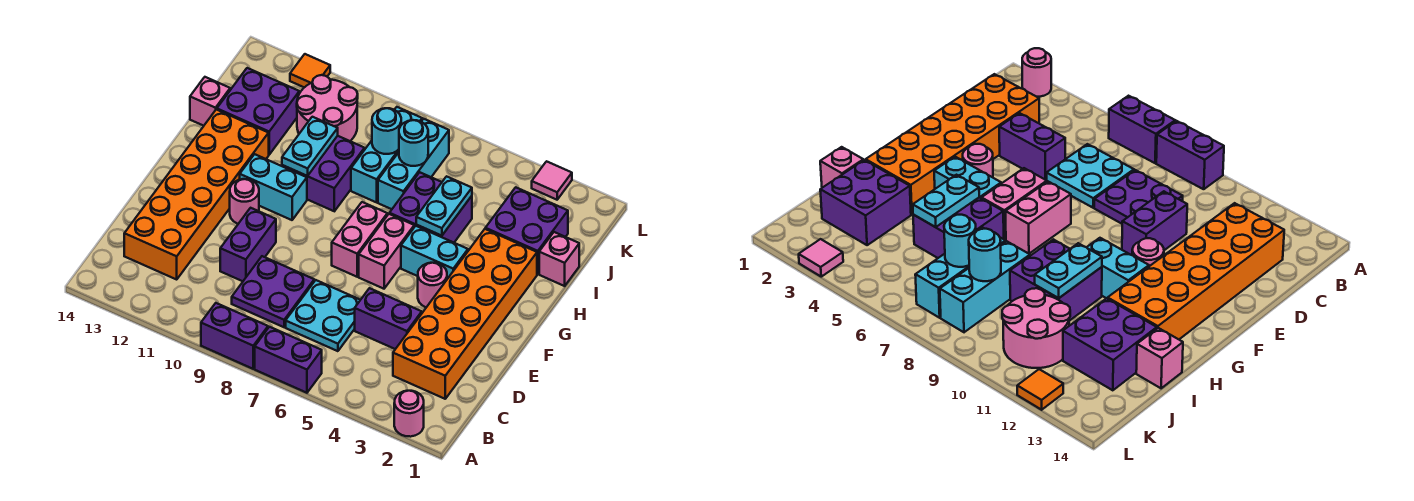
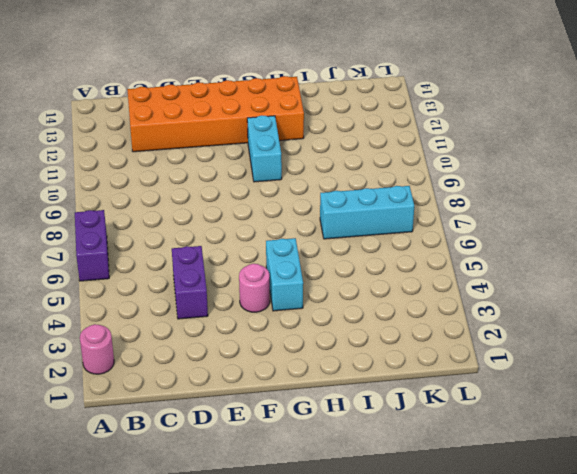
none -> purple brick A8:A9 level 1
none -> orange brick C2:H3 level 1
none -> cyan plate C6:D7 level 1
none -> purple plate C8:D9 level 1

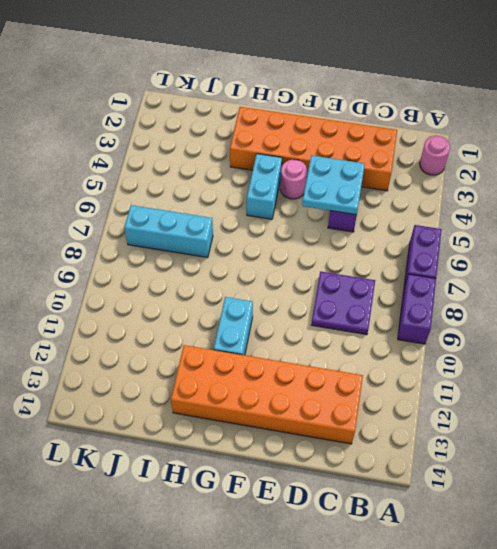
cyan plate D4:E5 level 2 -> cyan plate C6:D7 level 1
none -> purple brick D10:E10 level 1
none -> pink brick F6:G6 level 1
none -> pink brick F7:G7 level 1
none -> pink round brick F11 level 1

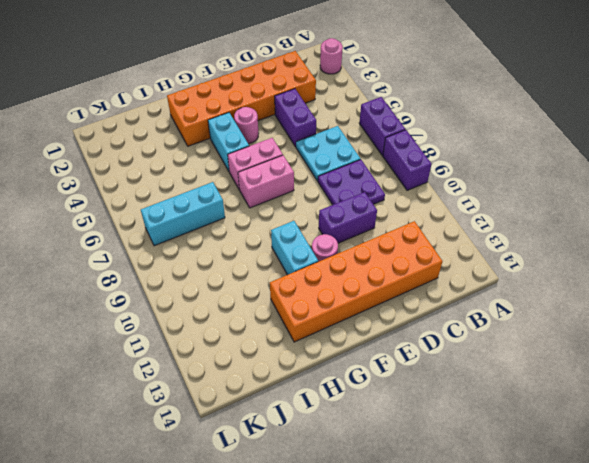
none -> purple brick H5:I6 level 1
none -> purple brick H9:I10 level 1
none -> pink brick I1 level 1
none -> purple brick I2:J3 level 1

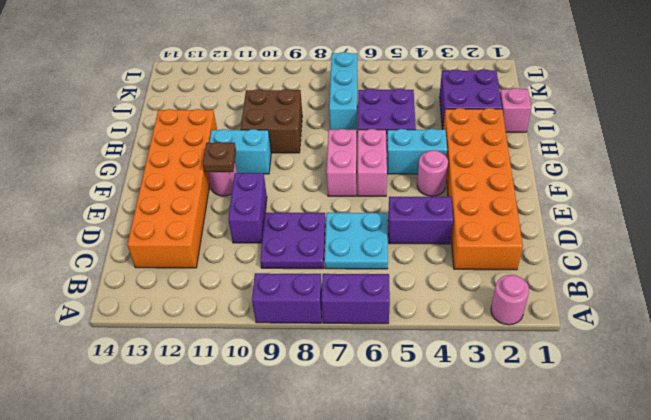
brown plate F11 level 2 -> none
brown brick H9:I10 level 1 -> purple brick H9:I10 level 1
none -> cyan brick I8:K8 level 1
none -> purple brick I12:J13 level 1
none -> pink brick I14 level 1
none -> pink round brick J10:K11 level 1

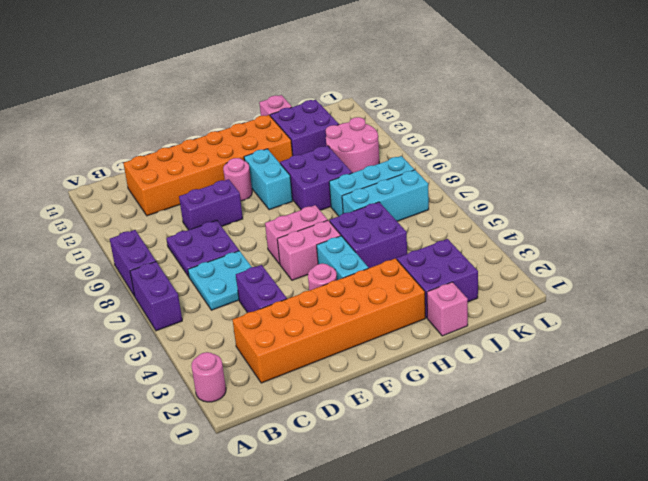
none -> pink tile L3 level 1
none -> orange tile L12 level 1
none -> cyan plate H5:I5 level 2
none -> cyan plate H10:I10 level 2

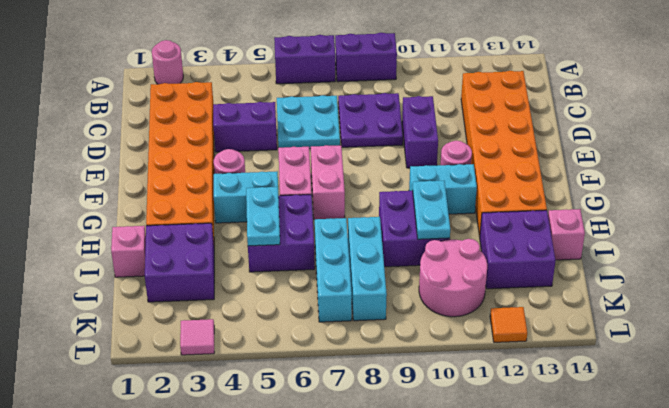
none -> cyan round brick J7 level 2
none -> cyan round brick J8 level 2

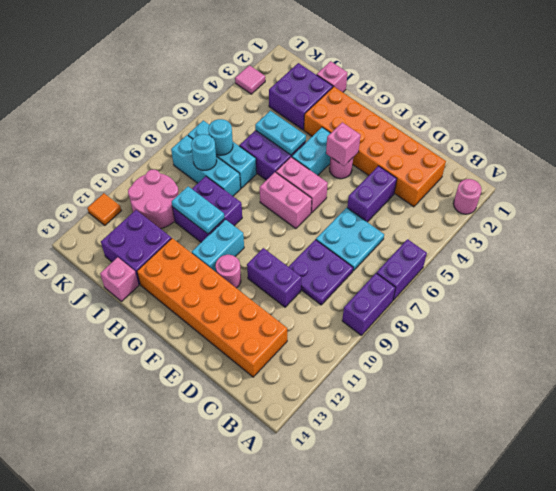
pink brick F4 level 2 -> none

